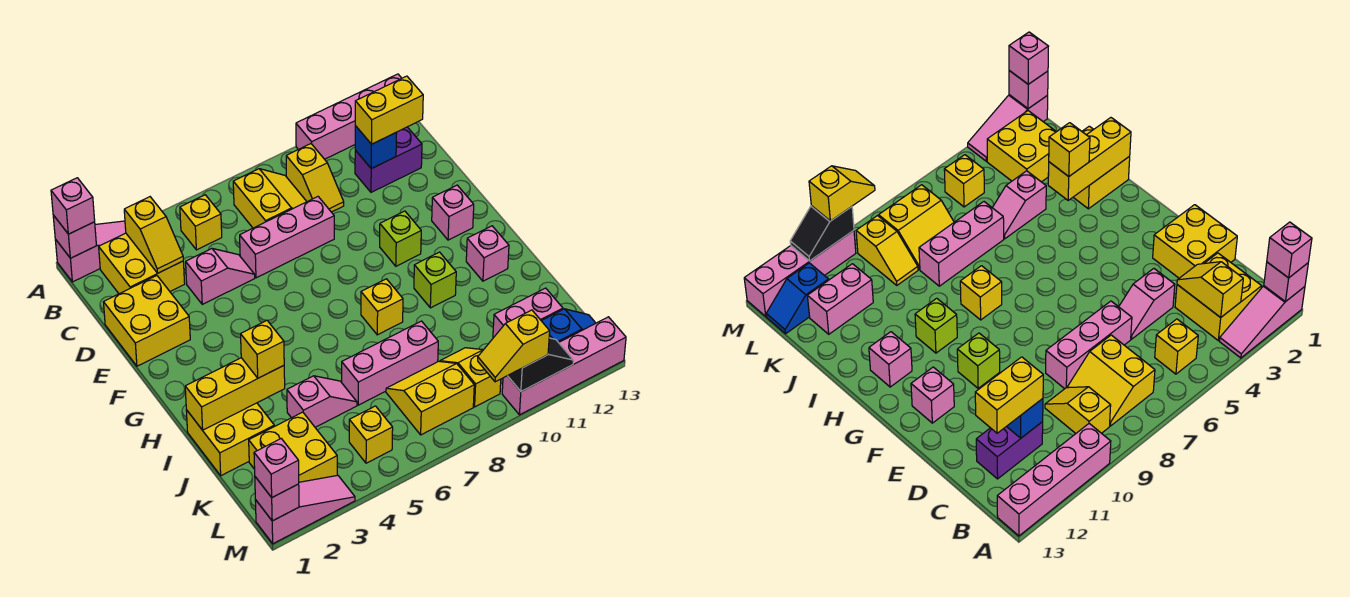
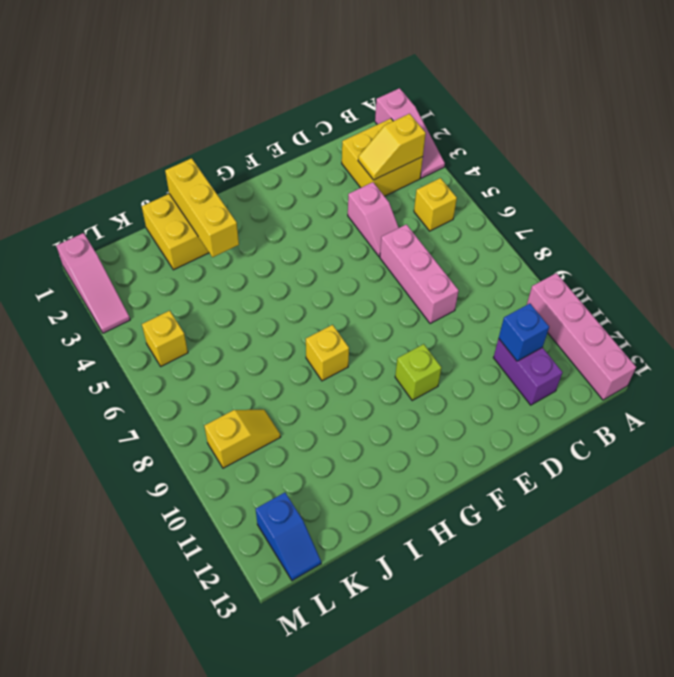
none -> yellow slope B7:C8 level 1 top 7
none -> yellow slope B9:C9 level 1 top B
none -> yellow brick D1:E2 level 1
none -> pink brick F12 level 1

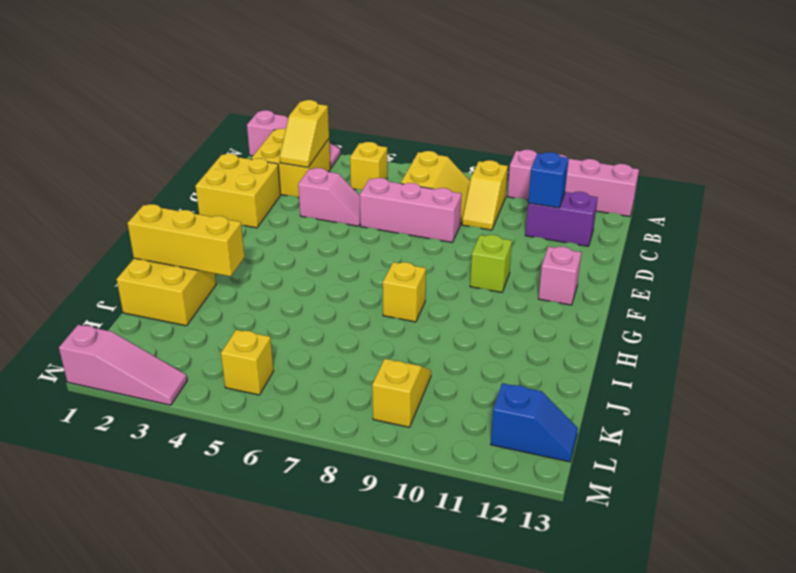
none -> lime brick H10 level 1
none -> pink brick H12 level 1
none -> pink slope J4:J5 level 1 top 4
none -> pink brick J6:J8 level 1

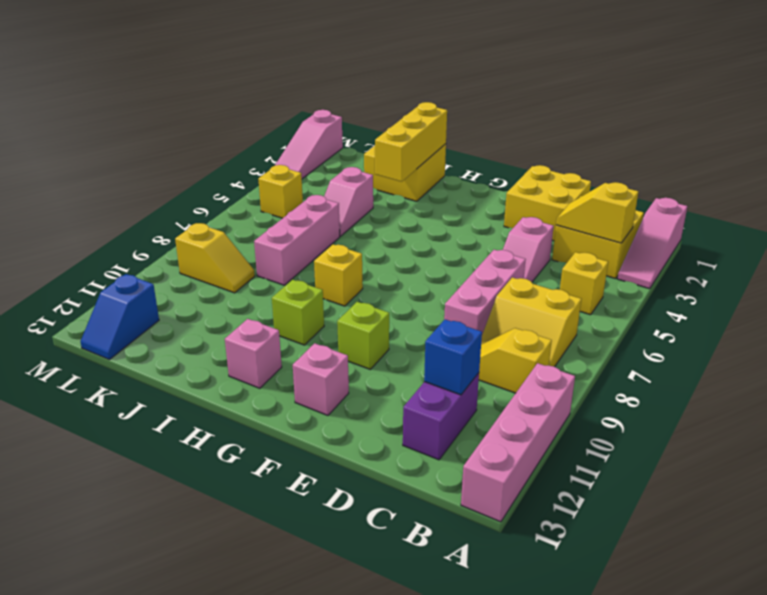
none -> yellow brick K2:L3 level 1
none -> yellow slope K7:L8 level 1 top L
none -> pink brick K11:K12 level 1
none -> pink brick M10:M13 level 1

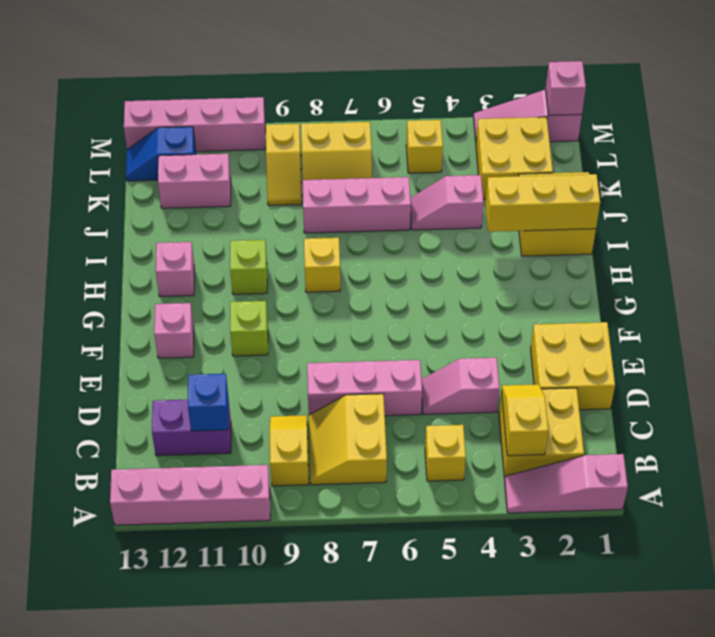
none -> pink brick A1 level 2
none -> black slope M10:M11 level 2 top 10
none -> pink brick A1 level 3
none -> yellow brick C11:C12 level 3

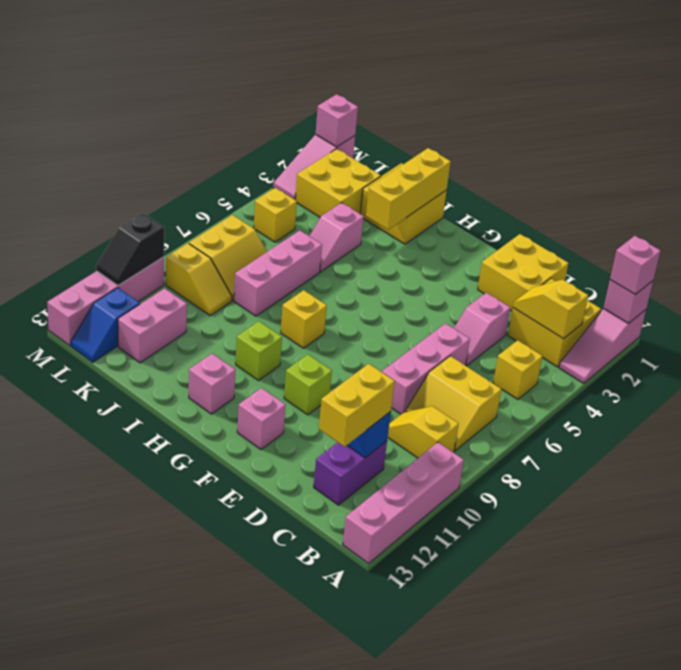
none -> yellow brick I3 level 3
none -> pink brick M1 level 3
none -> yellow slope M9:M10 level 3 top 10

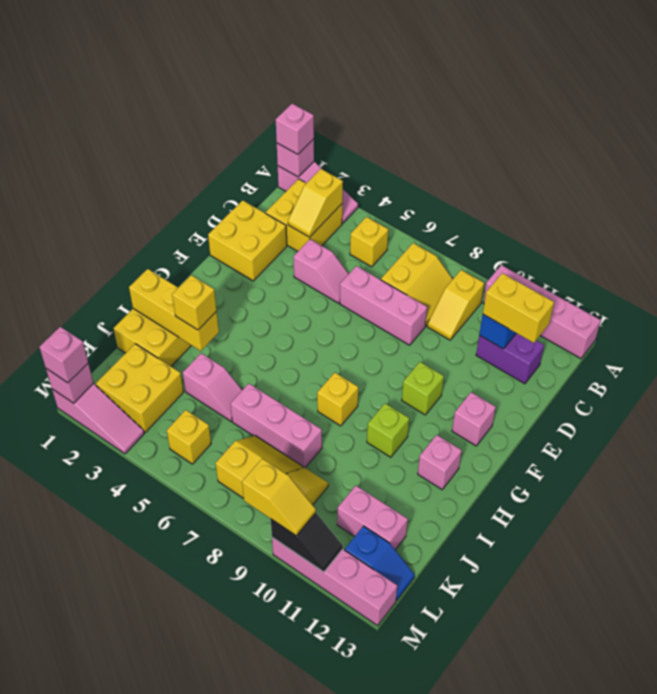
yellow slope M9:M10 level 3 top 9 -> yellow slope M9:M10 level 3 top 10

